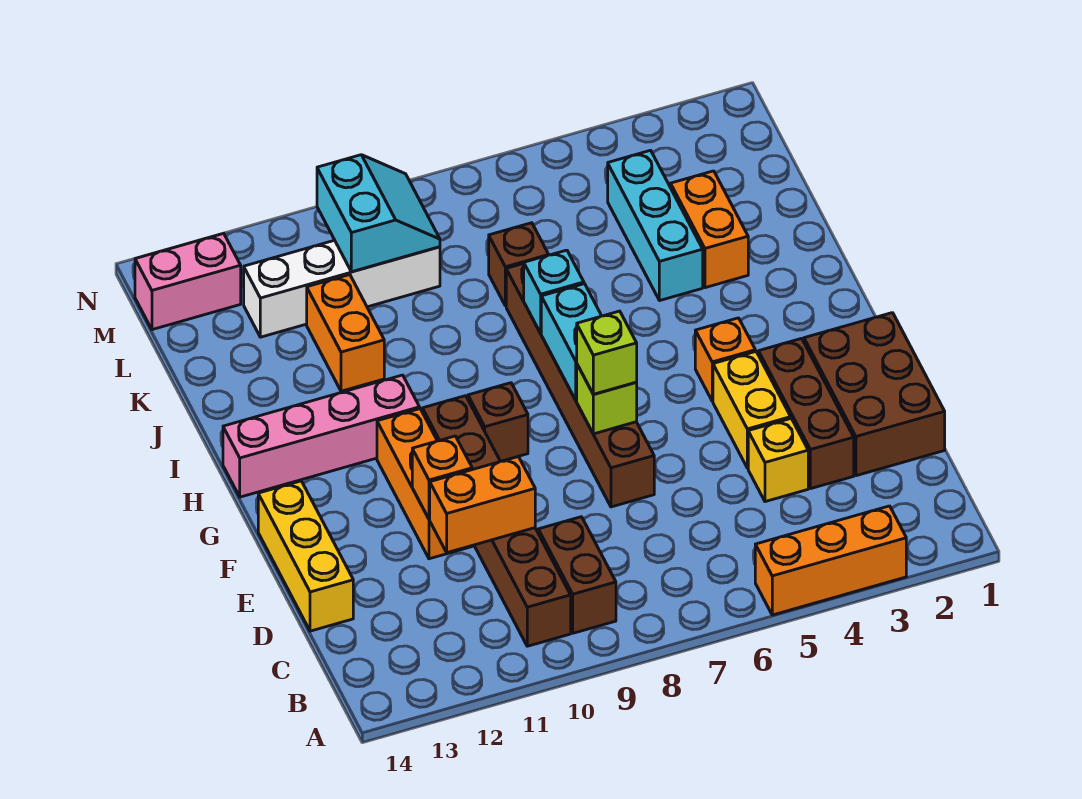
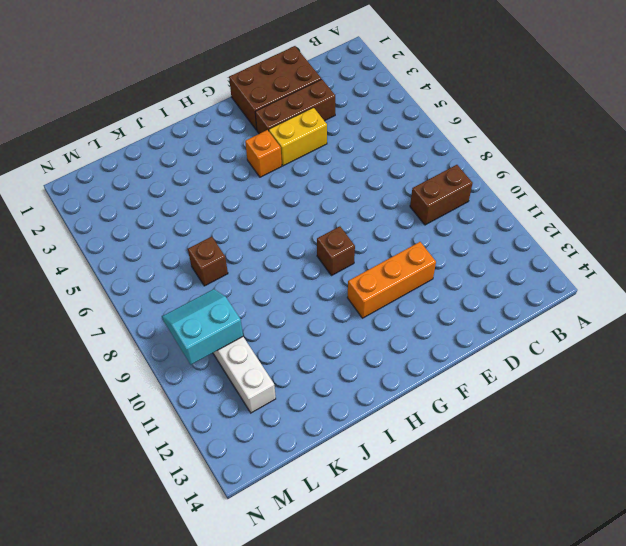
none -> orange brick A3:A5 level 1
none -> brown brick B10:G10 level 1
none -> yellow brick D4 level 1

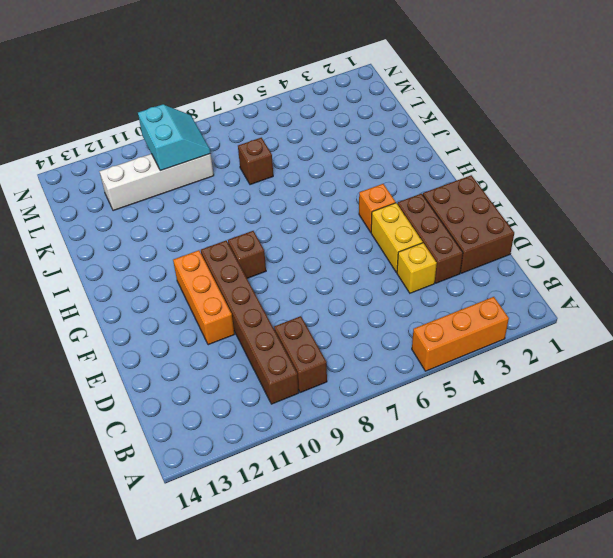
none -> yellow brick D14:F14 level 1
none -> brown brick E7:J7 level 1
none -> pink brick H11:H14 level 1

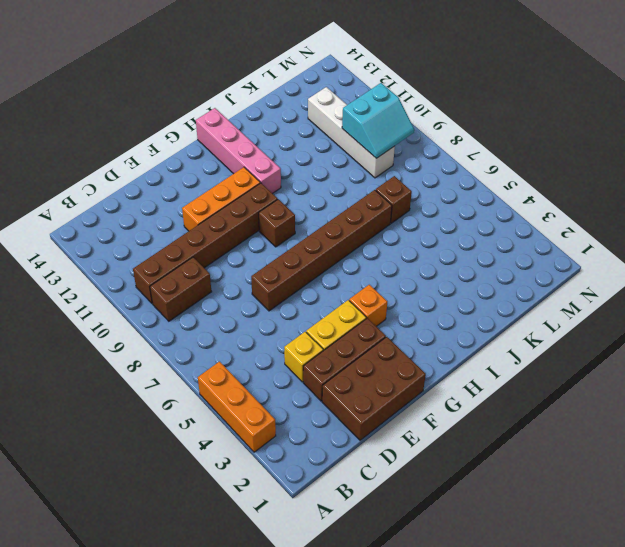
none -> yellow brick D14:F14 level 1
none -> orange brick J3:K3 level 1
none -> cyan brick J4:L4 level 1

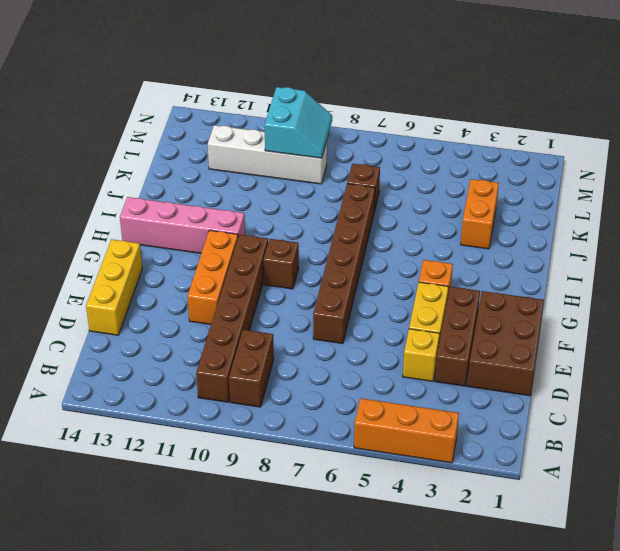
none -> cyan brick J4:L4 level 1
none -> orange brick J11:K11 level 1
none -> pink brick M13:M14 level 1

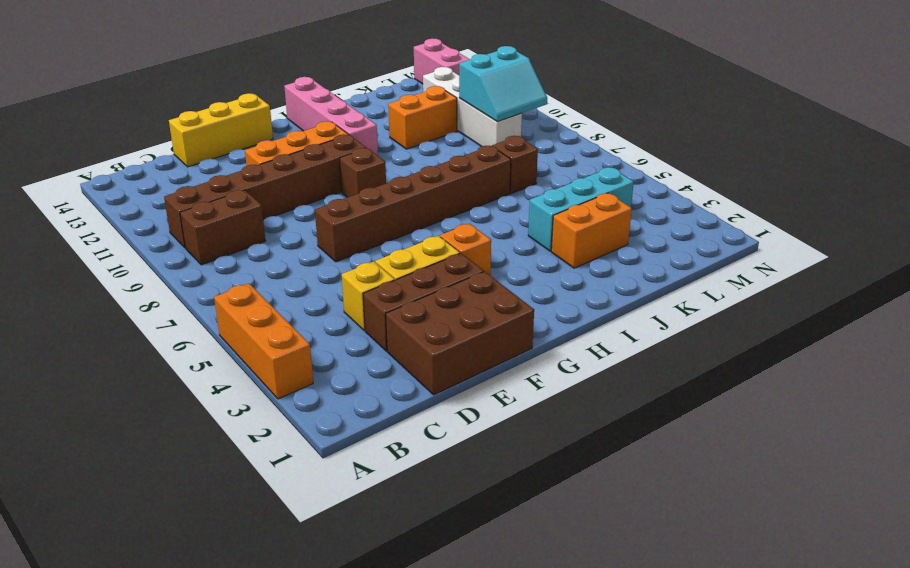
none -> orange brick D10:D11 level 2
none -> orange brick E11 level 2
none -> lime brick F7 level 2

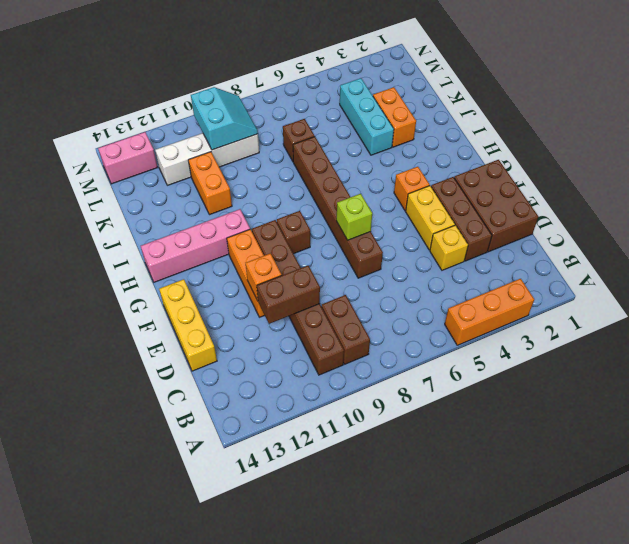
brown brick D10:D11 level 2 -> orange brick D10:D11 level 2
none -> cyan brick G7:H7 level 2
none -> cyan brick I7 level 2
none -> lime brick F7 level 3

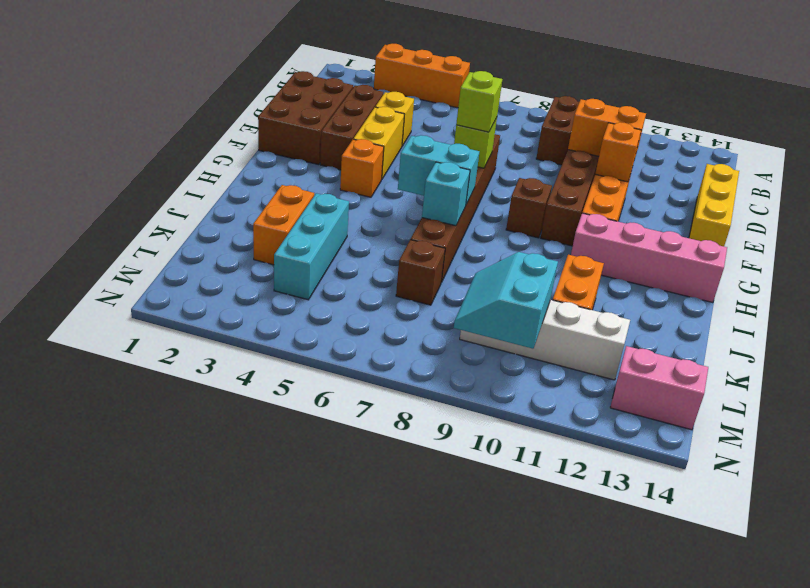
cyan brick H6:H7 level 2 -> cyan brick G7:H7 level 2

